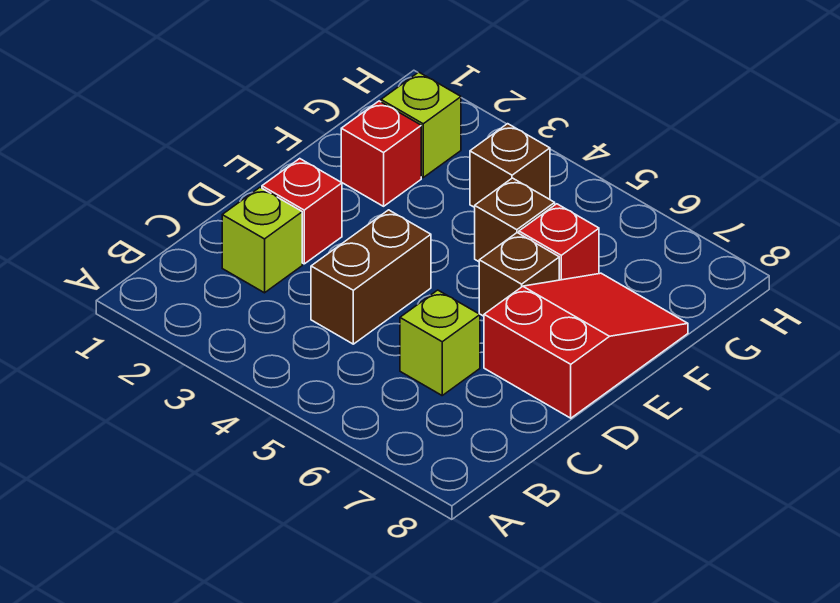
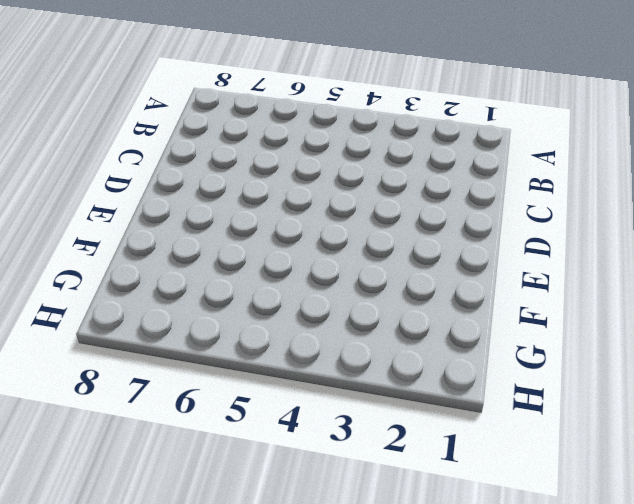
none -> lime brick C2 level 1
none -> brown brick C4:D4 level 1

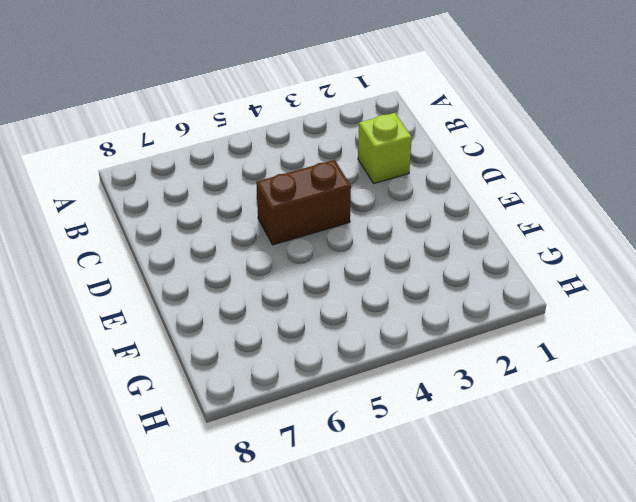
brown brick D4:D5 level 1 -> brown brick C4:D4 level 1
none -> lime brick C6 level 1
none -> red brick D2 level 1

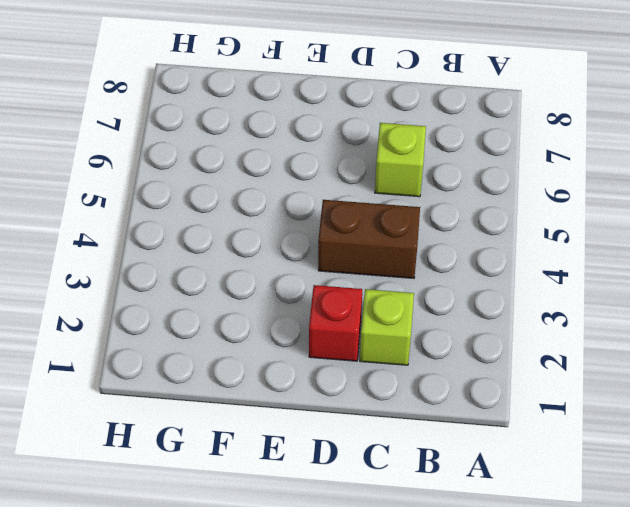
none -> red slope D7:F8 level 1 top D
none -> brown brick E6 level 1

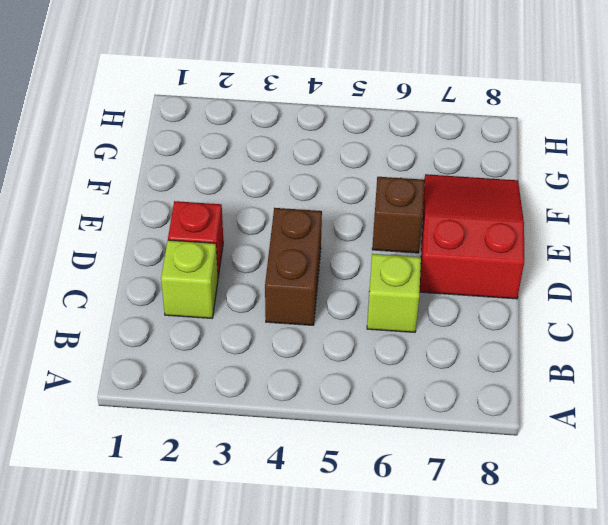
none -> red brick F2 level 1
none -> brown brick F5 level 1

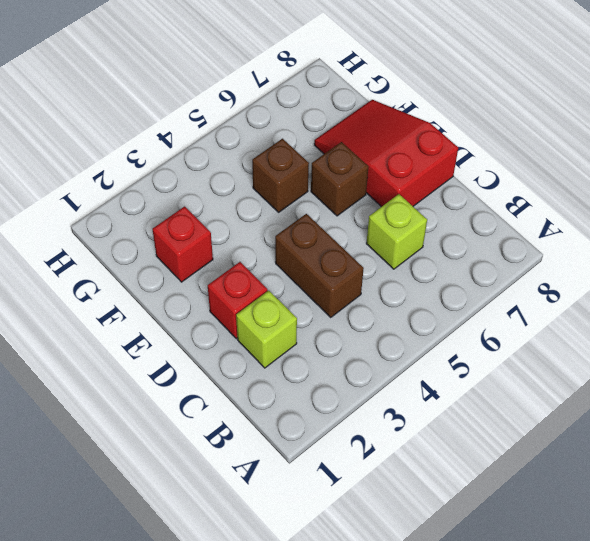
none -> red brick F6 level 1
none -> lime brick G2 level 1

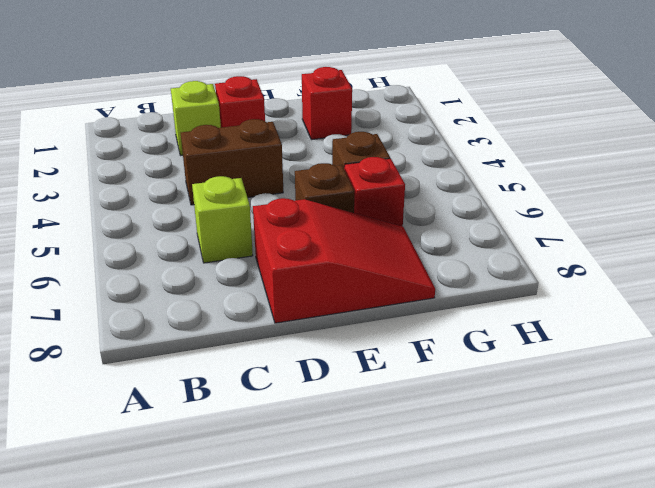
none -> lime brick G2 level 1
none -> brown brick G4 level 1

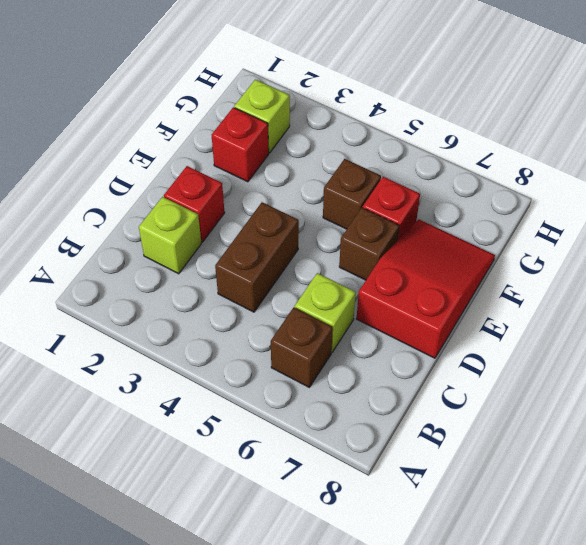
brown brick B6 level 1 -> brown brick G4 level 1

